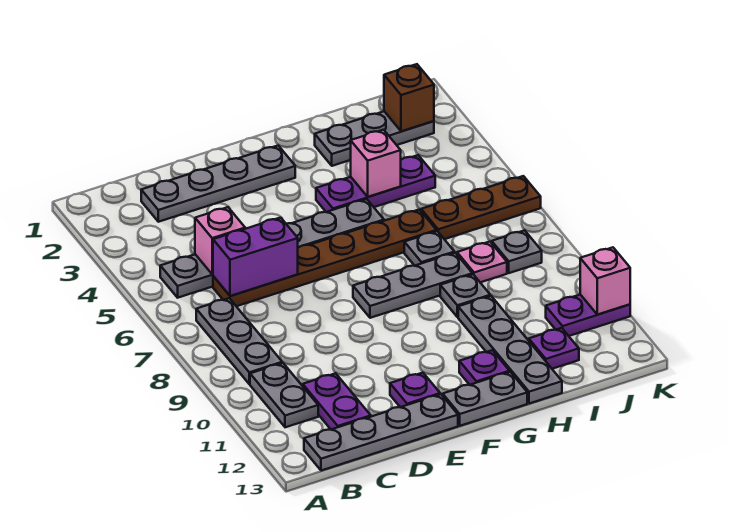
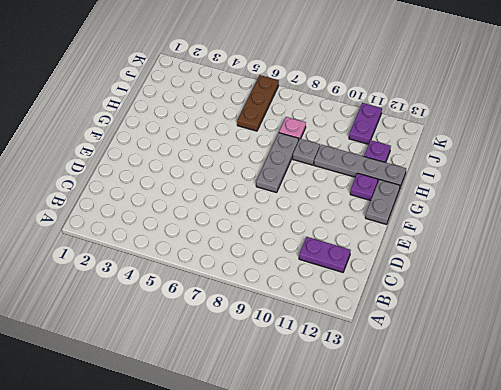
none -> grey plate B5:G5 level 1
none -> grey plate B7:B9 level 1
none -> grey plate B10:B11 level 1

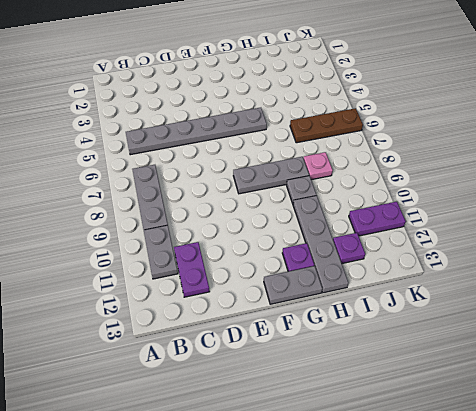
none -> grey plate B13:E13 level 1
none -> grey plate C2:F2 level 1
none -> brown plate C6:H6 level 1

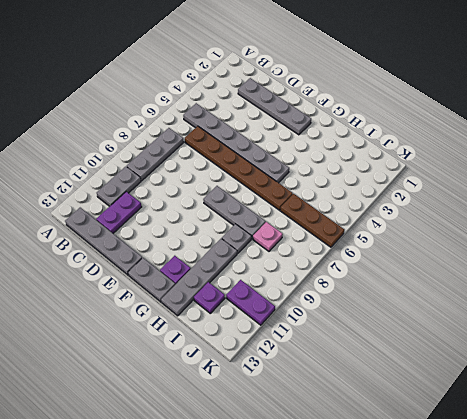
none -> purple plate E12 level 1
none -> purple plate G4:I4 level 1
none -> grey plate H2:J2 level 1

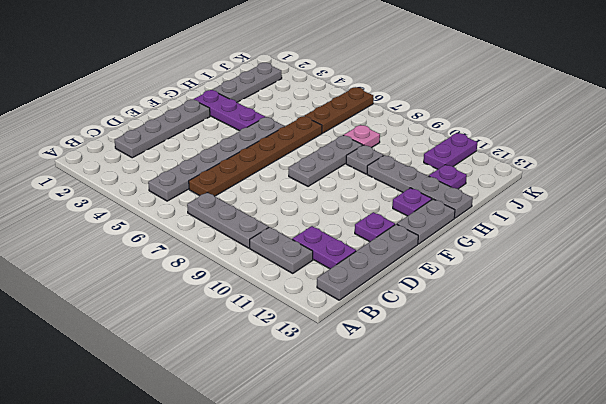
purple plate G2:G4 level 1 -> purple plate G4:I4 level 1
none -> grey plate H7 level 1
none -> grey plate J8 level 1
none -> pink brick C5 level 2

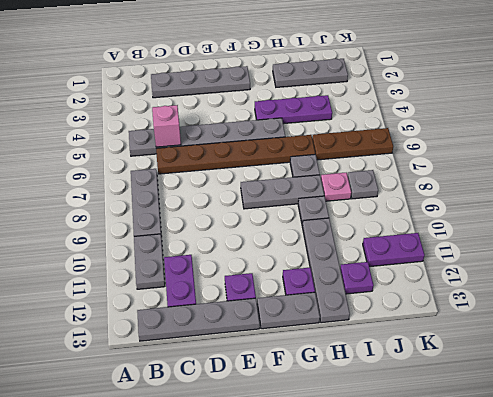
none -> purple brick C6:D6 level 2
none -> pink brick H4 level 2
none -> brown brick J2 level 2

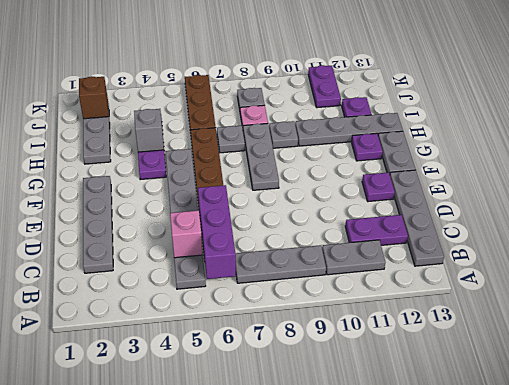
purple brick B6:D6 level 2 -> purple brick C6:D6 level 2
grey brick H4 level 2 -> pink brick H4 level 2
none -> pink brick K11 level 2

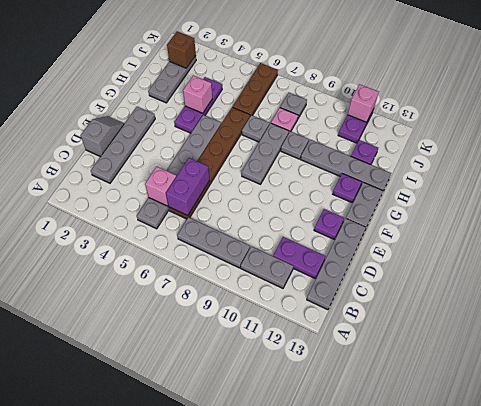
grey slope D1:E1 level 1 top D -> none

